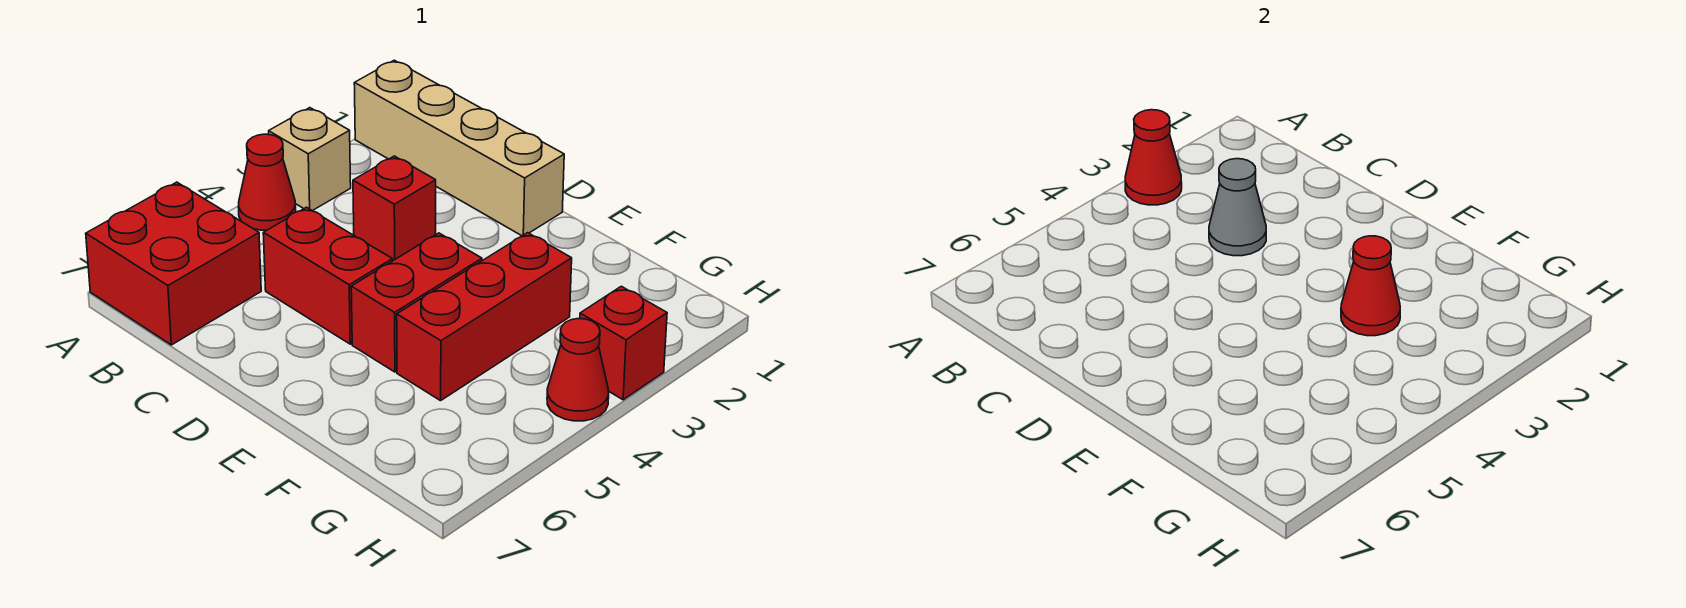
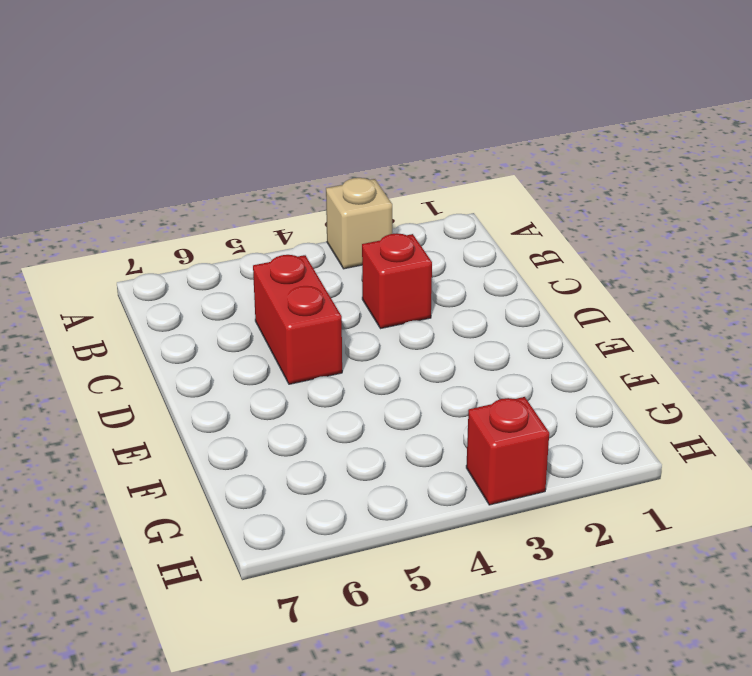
none -> tan brick A1:D1 level 1
none -> red cone A4 level 1
none -> red brick A6:B7 level 1

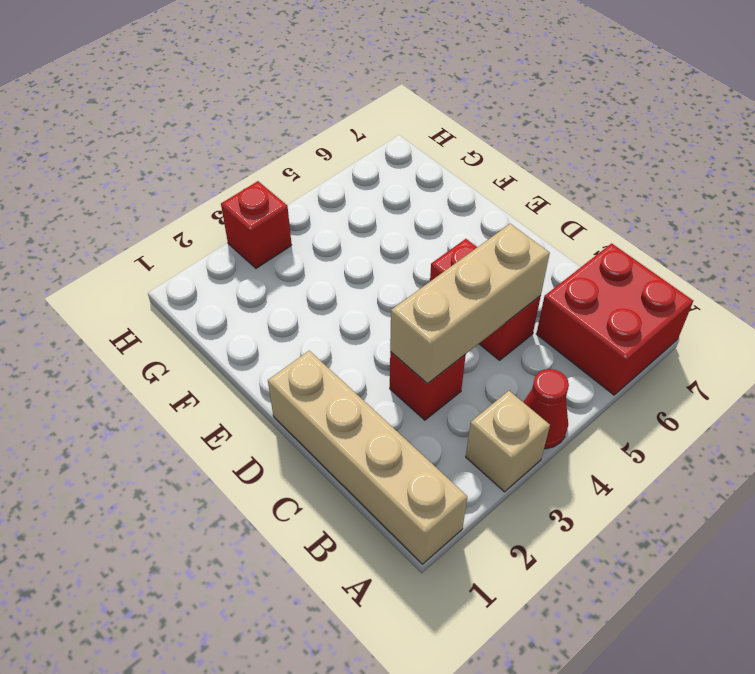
tan brick C3:C5 level 2 -> grey cone C3 level 2
none -> red brick E4:E5 level 1
none -> red brick F3:F5 level 1
none -> red cone H4 level 1

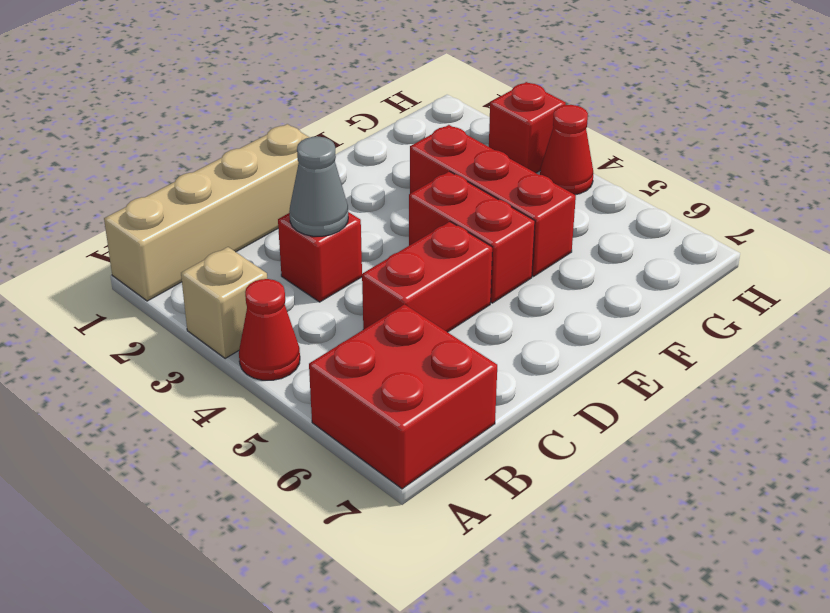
none -> red cone A3 level 2
none -> red cone F3 level 2

